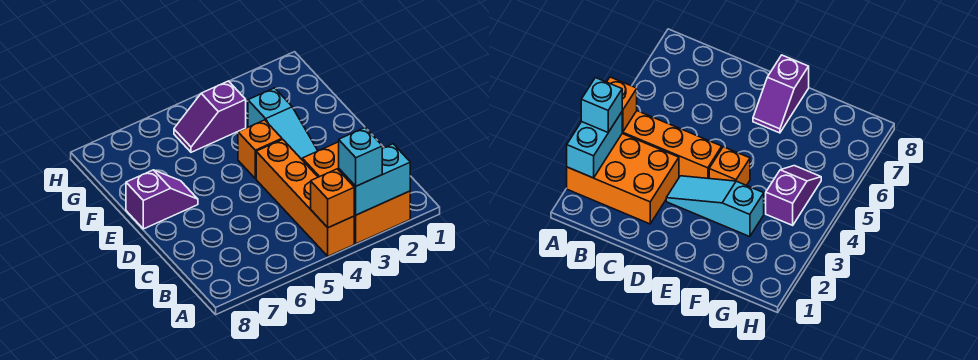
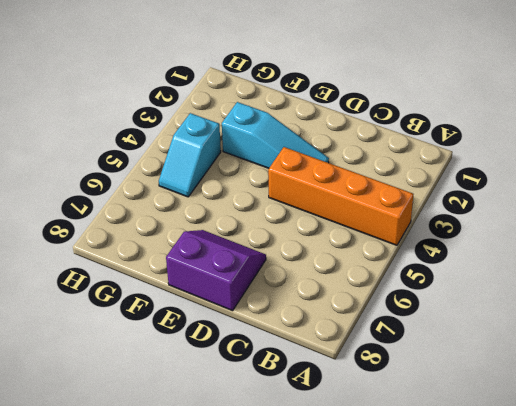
purple slope D7:E8 level 1 top 8 -> purple slope E7:E8 level 1 top 8
cyan slope G4:G5 level 1 top 4 -> purple slope G4:G5 level 1 top 4
none -> orange brick A2:C3 level 1
none -> orange brick E4 level 1

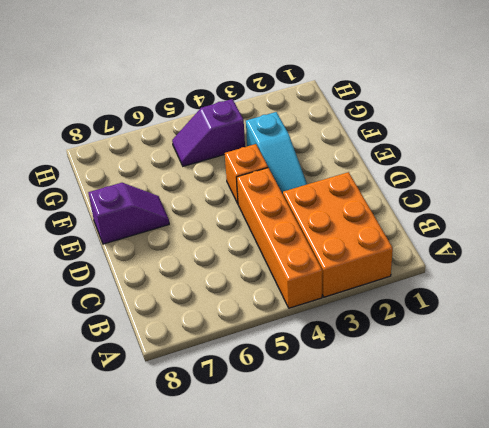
none -> cyan brick A2:A3 level 2
none -> orange brick A4 level 2

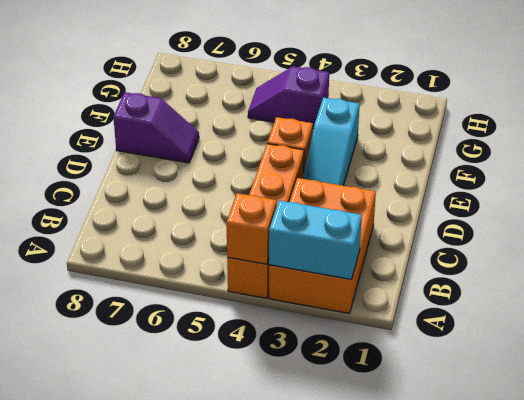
none -> cyan brick A3 level 3

